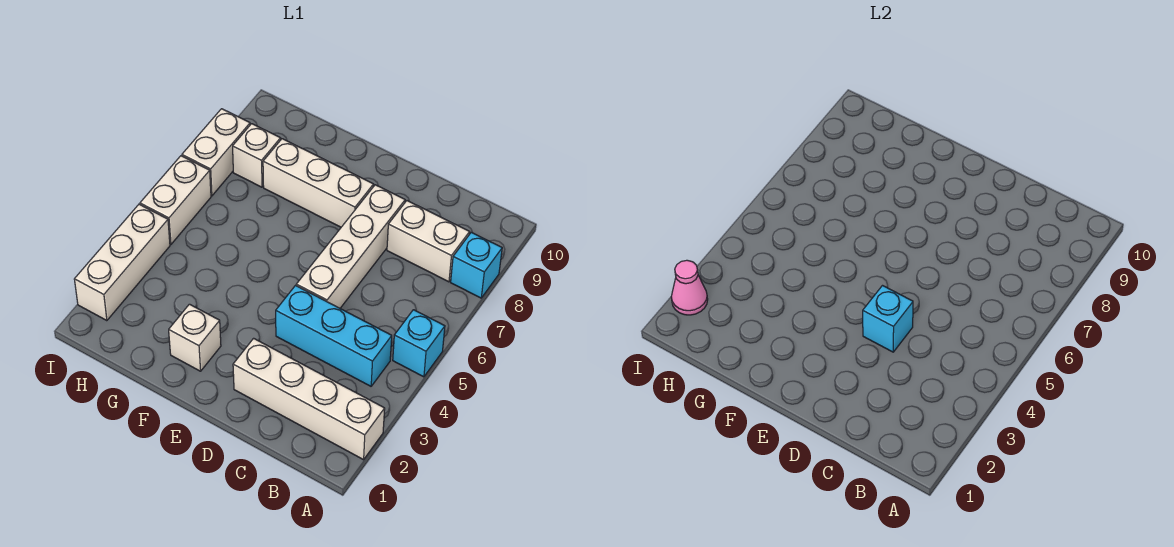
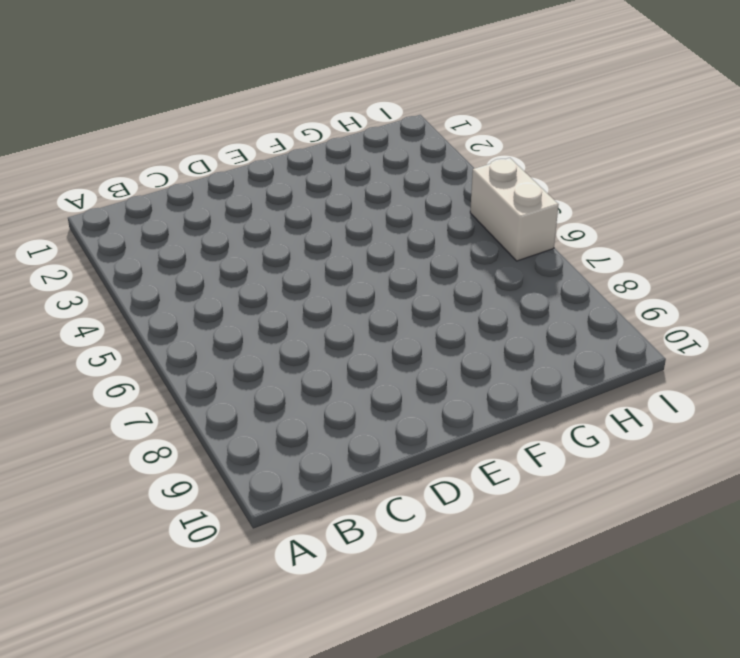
none -> white brick A2:D2 level 1
none -> cyan brick A5 level 1
none -> cyan brick A8 level 1

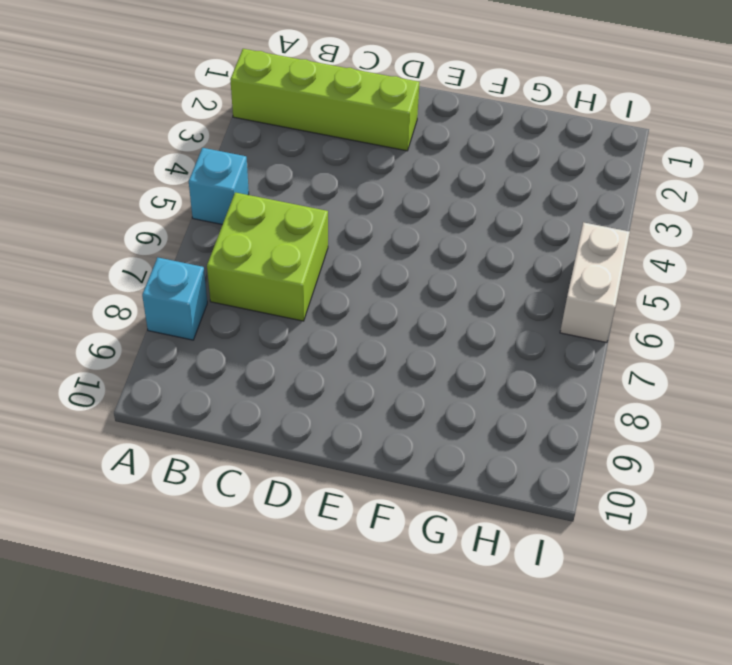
lime brick A2:D2 level 1 -> white brick A2:D2 level 1
lime brick B6:C7 level 1 -> none
none -> cyan brick B4:D4 level 1
none -> white brick B8:C8 level 1
none -> white brick D5:D8 level 1

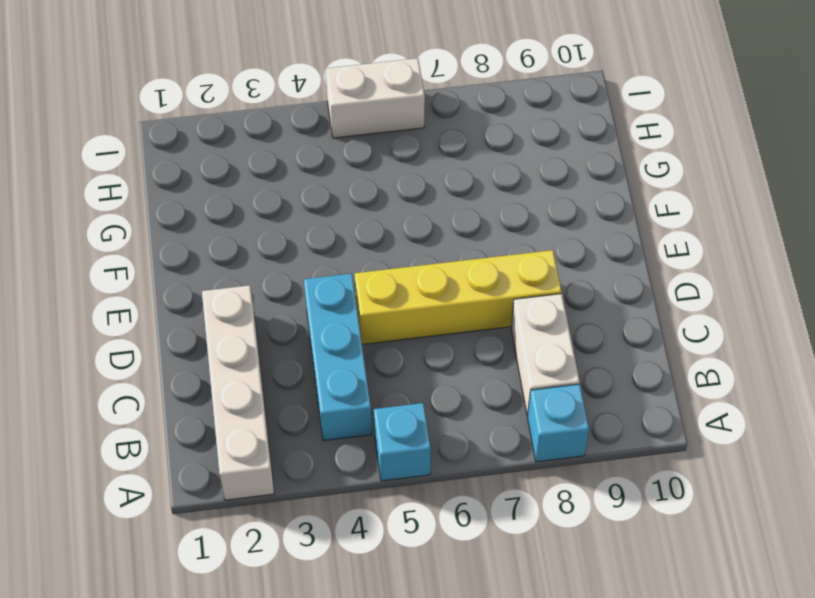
yellow brick D5:D8 level 1 -> white brick D5:D8 level 1
none -> white brick E8:G8 level 1
none -> white brick F2 level 1
none -> white brick H8 level 1

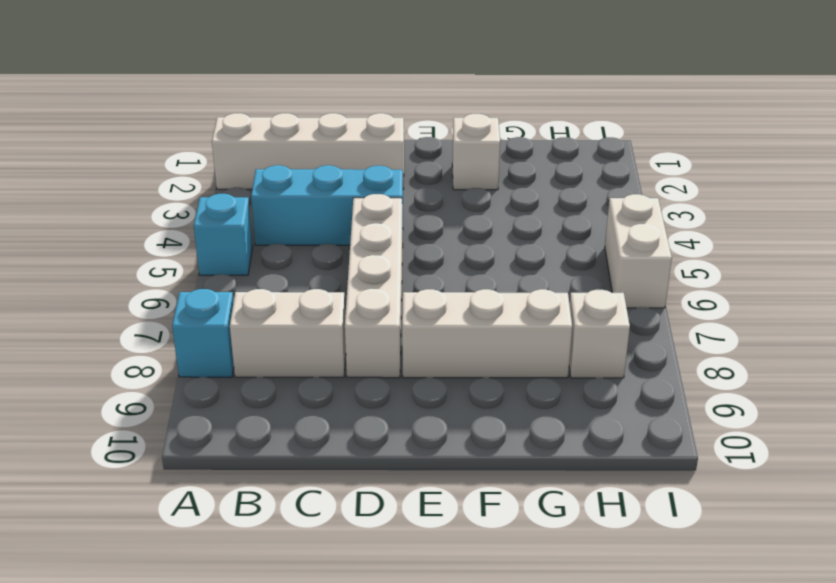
none -> white brick I2:I4 level 1
none -> white brick I7:I8 level 1
none -> cyan brick D4 level 2

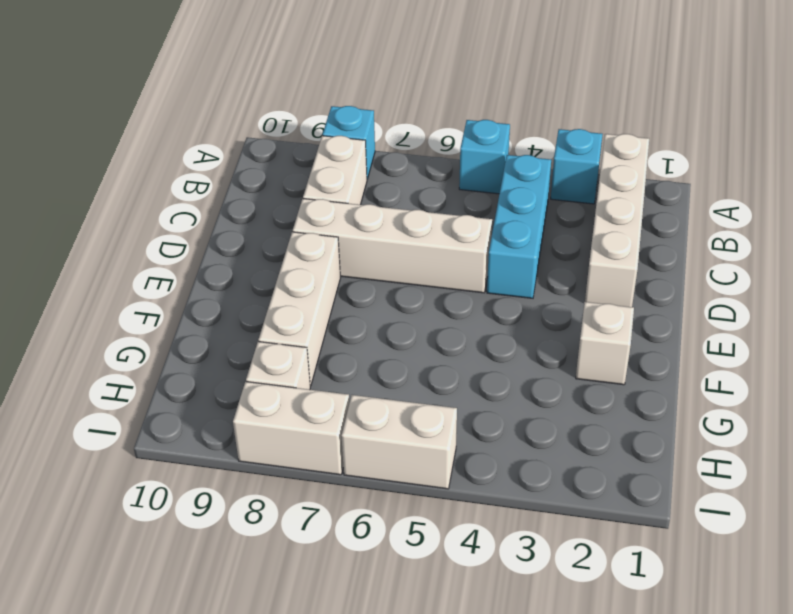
cyan brick A3 level 1 -> cyan brick D4 level 2
none -> white brick I2:I4 level 1
none -> pink cone I2 level 2

